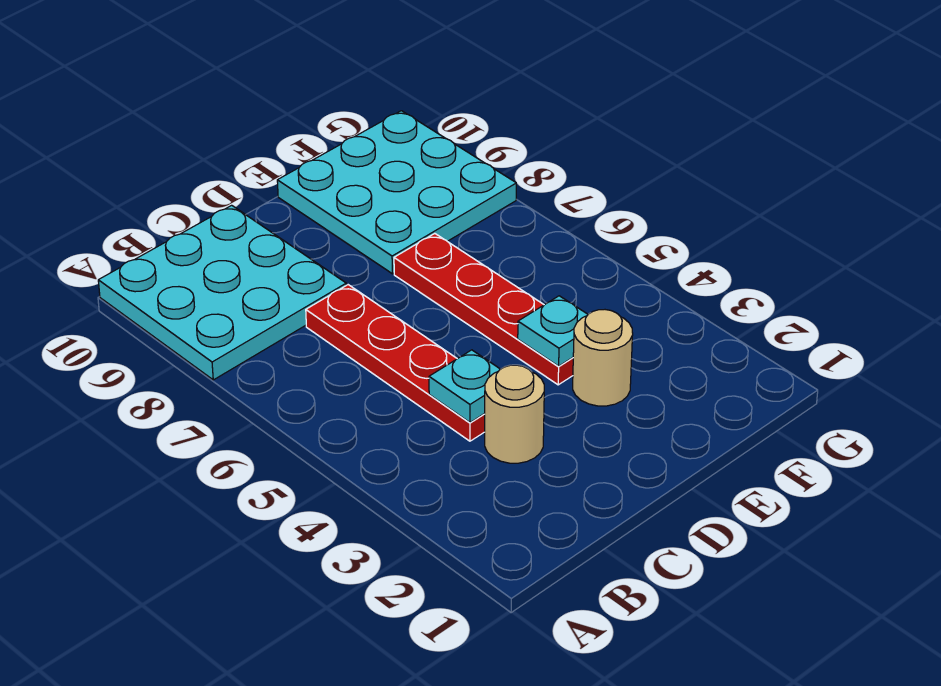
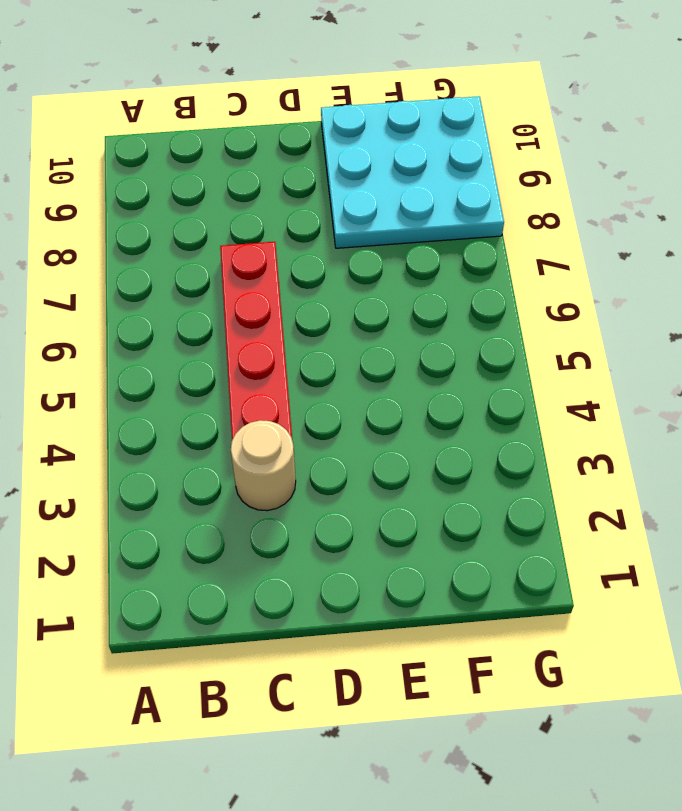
none -> cyan plate A8:C10 level 1
none -> tan round brick E3 level 1

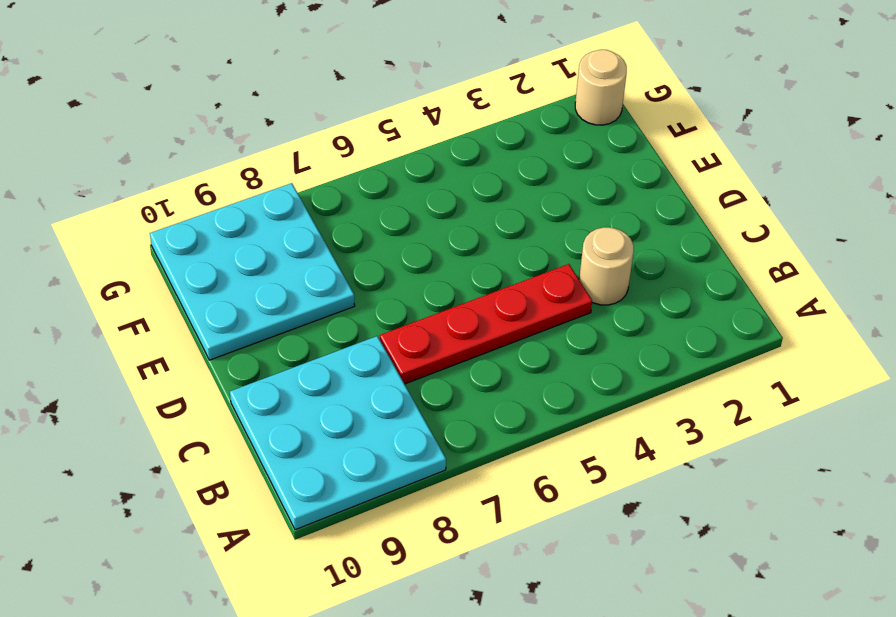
tan round brick G1 level 1 -> tan round brick E3 level 1
none -> red plate E4:E7 level 1
none -> cyan plate C4 level 2

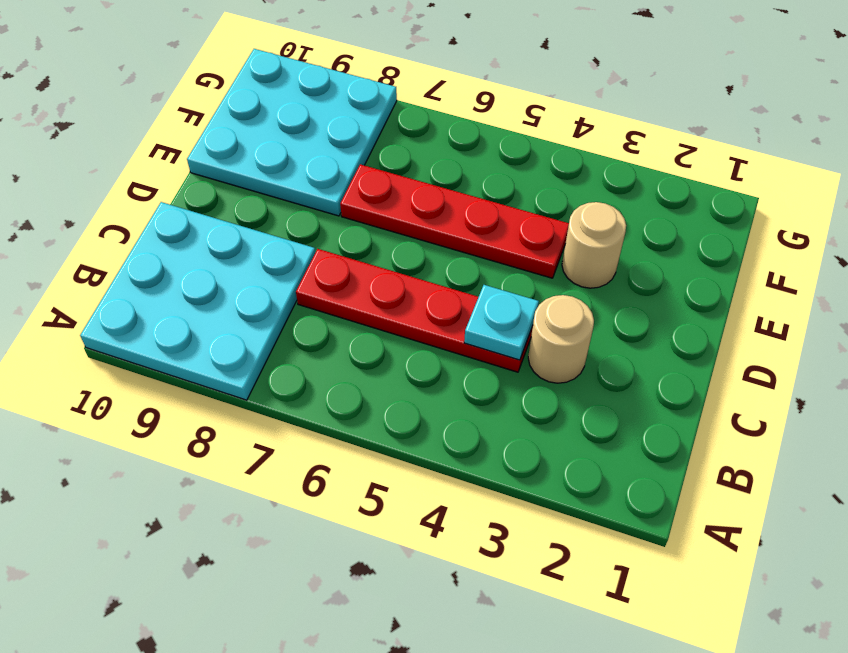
none -> cyan plate E4 level 2

